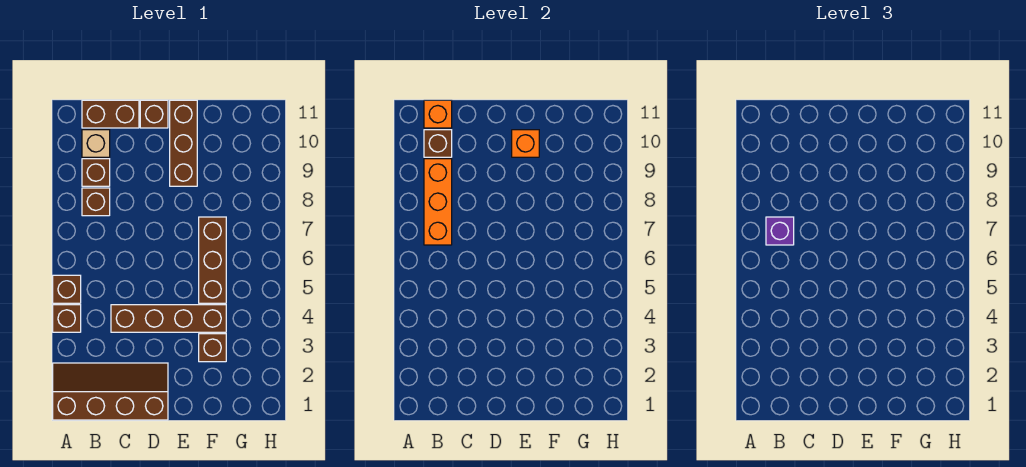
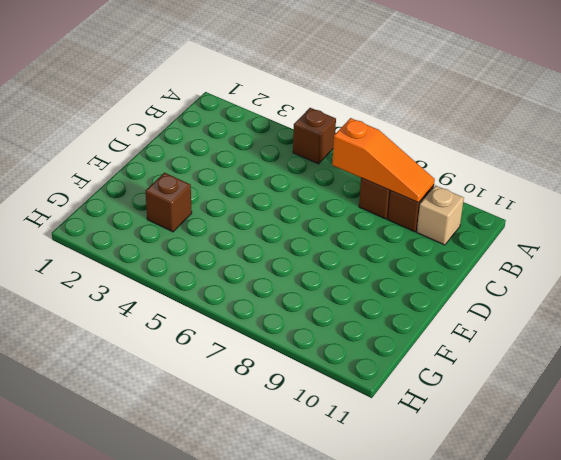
orange slope B7:B9 level 2 top 7 -> orange brick B7:B9 level 2
none -> brown slope A1:D2 level 1 top 1
none -> brown brick A4 level 1
none -> brown brick B11:C11 level 1

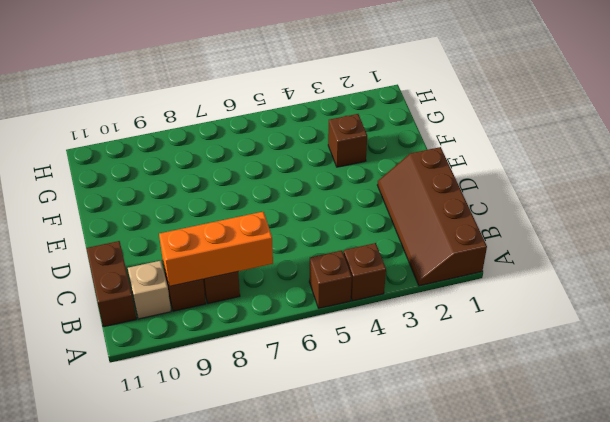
none -> brown brick C4:F4 level 1
none -> brown brick D11 level 1
none -> brown brick E9:E11 level 1

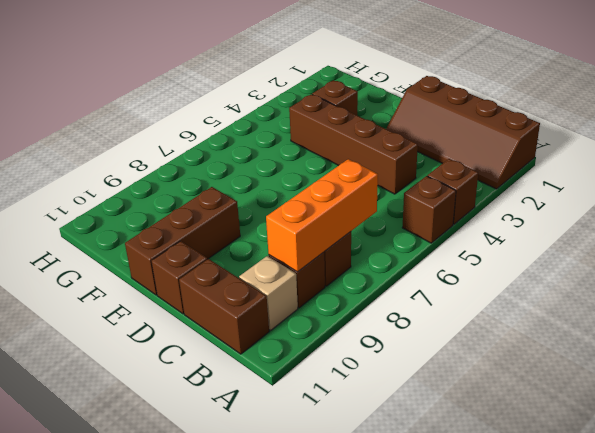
none -> brown brick F5:F7 level 1
none -> brown brick B10 level 2
none -> orange brick B11 level 2

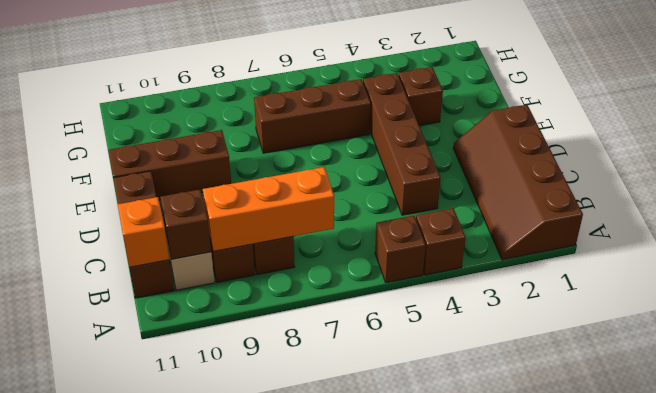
none -> orange brick E10 level 2
none -> purple brick B7 level 3

